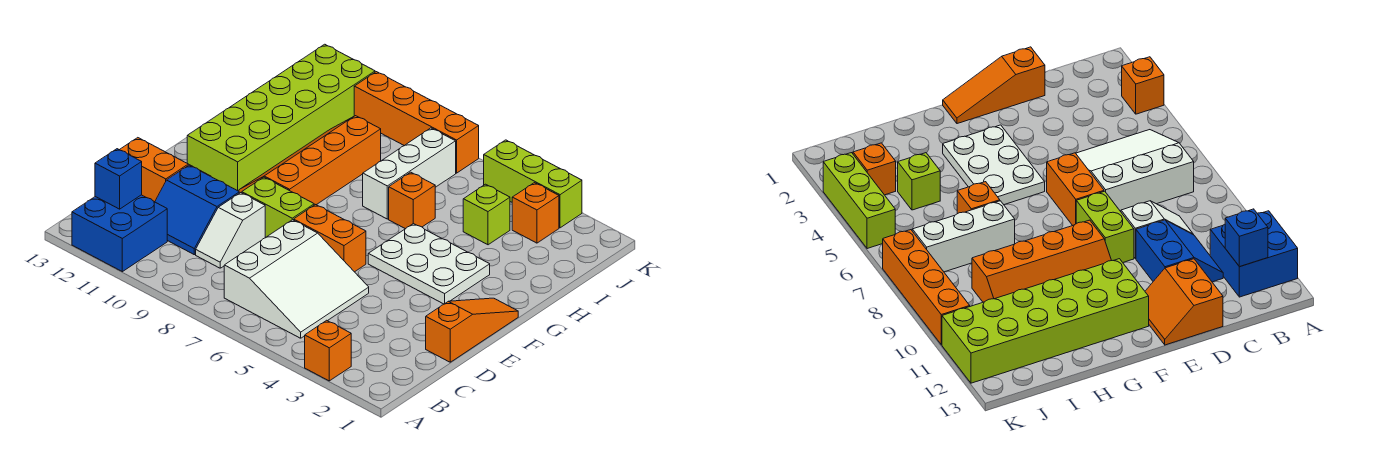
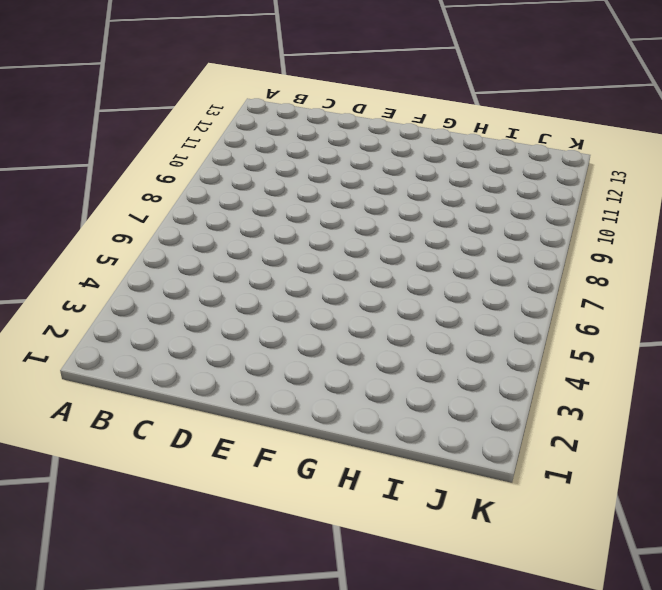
none -> orange brick A3 level 1
none -> blue brick A11:B12 level 1
none -> white slope B5:D7 level 1 top 7

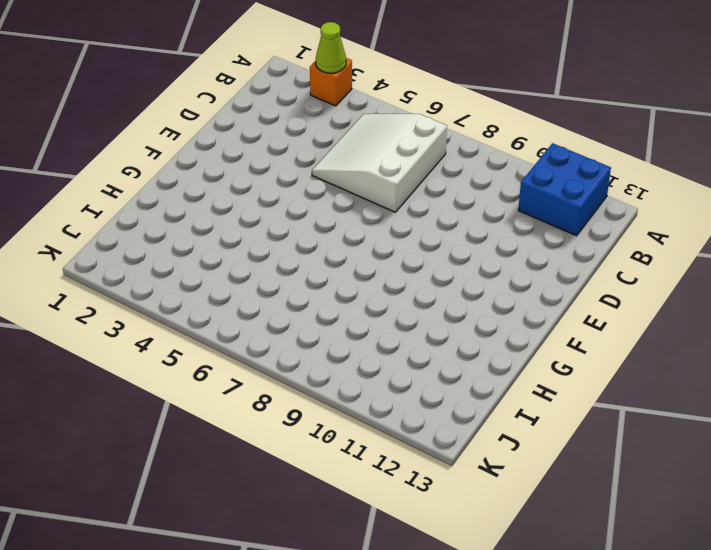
lime cone A3 level 2 -> none
none -> white slope C9:D9 level 1 top D
none -> blue slope C10:D11 level 1 top D
none -> orange slope D1:F1 level 1 top D

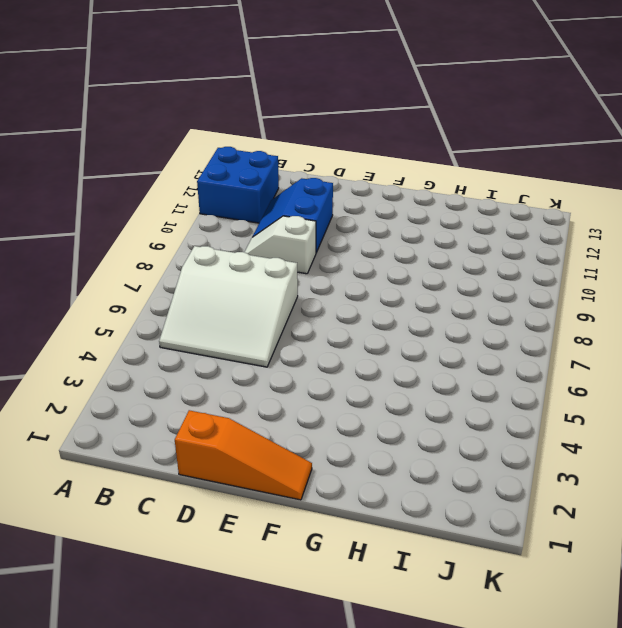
none -> orange brick A3 level 1
none -> orange slope D12:E13 level 1 top D
none -> orange brick E6:E7 level 1

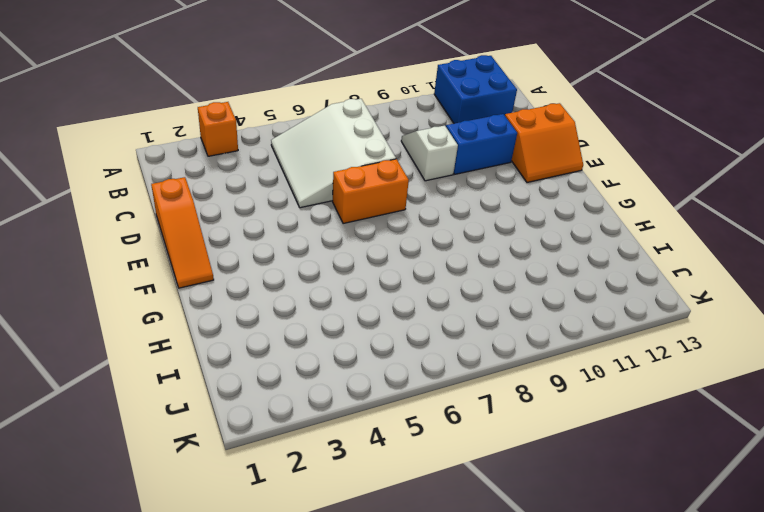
none -> lime brick E8:E9 level 1
none -> white plate F3:G5 level 1
none -> orange slope F9:I10 level 1 top 9

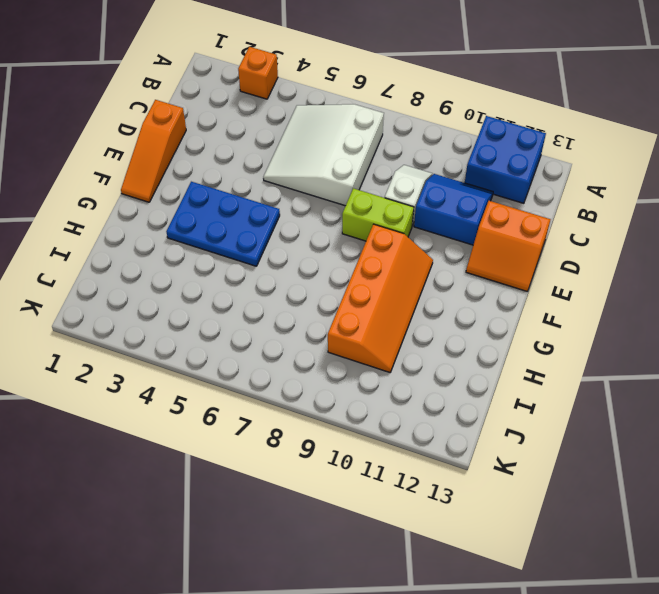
blue plate F3:G5 level 1 -> white plate F3:G5 level 1
none -> orange brick E6:E7 level 1
none -> lime brick F11:K12 level 1
none -> orange brick H6 level 1

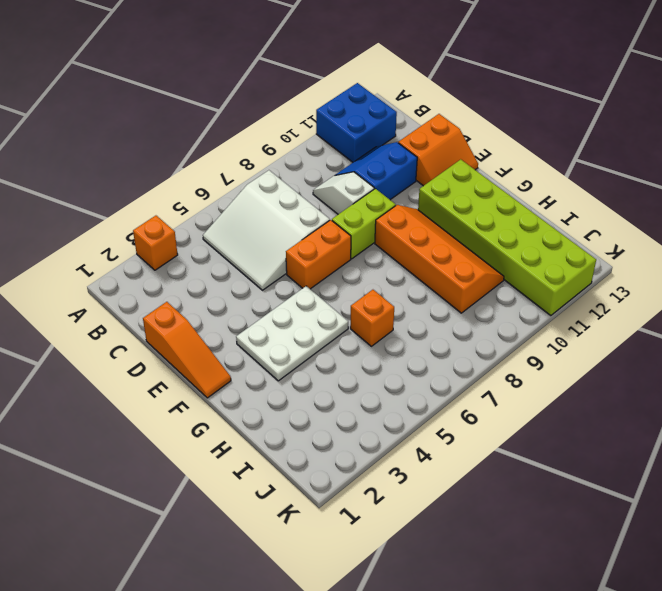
none -> white brick H7:J7 level 1
none -> lime brick I4 level 1
none -> orange brick J3 level 1

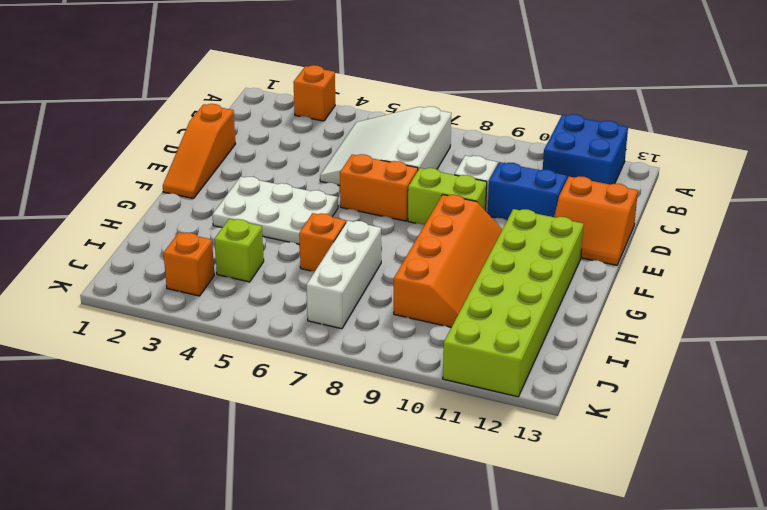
none -> lime brick K3:K5 level 1
none -> orange brick K7:K10 level 1
none -> blue brick B12 level 2

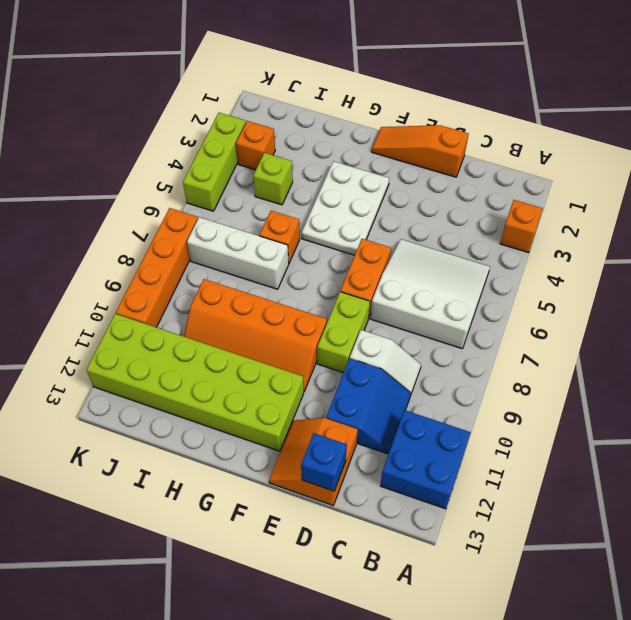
blue brick D13 level 2 -> blue brick B12 level 2

